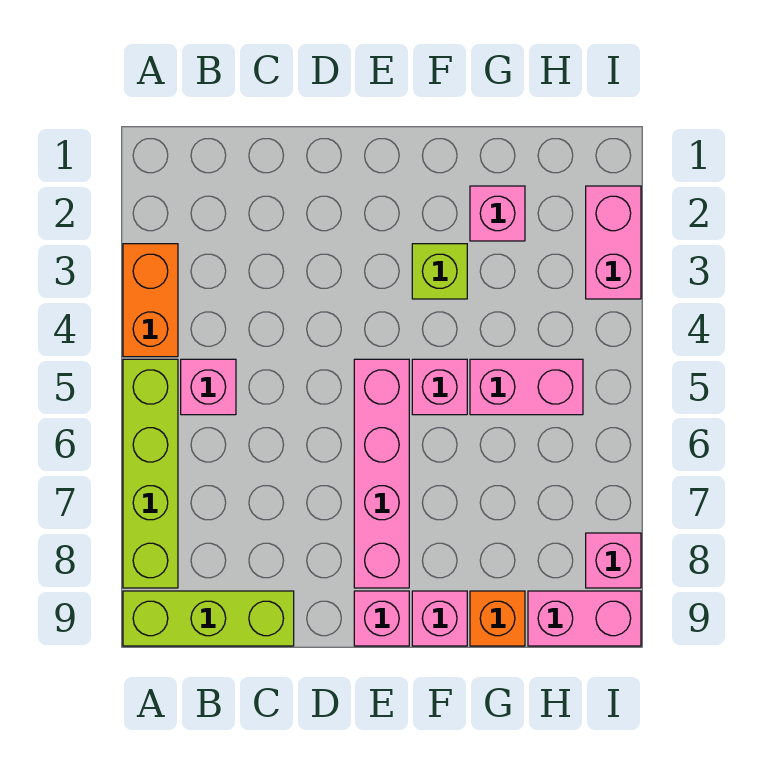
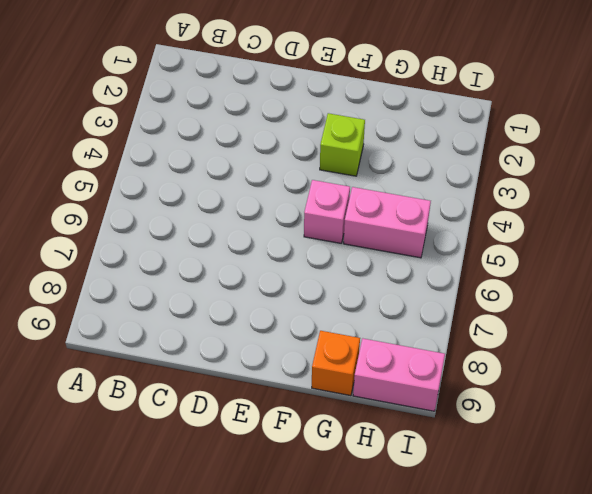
none -> orange brick A3:A4 level 1
none -> lime brick A5:A8 level 1
none -> lime brick A9:C9 level 1

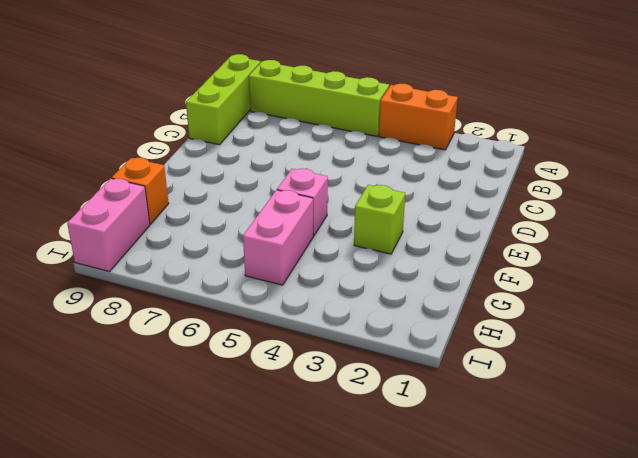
none -> pink brick B5 level 1
none -> pink brick E5:E8 level 1
none -> pink brick E9 level 1

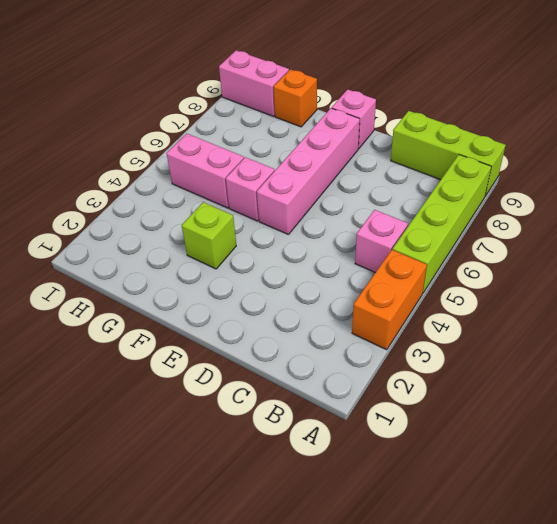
none -> pink brick F9 level 1
none -> pink brick G2 level 1
none -> pink brick I2:I3 level 1

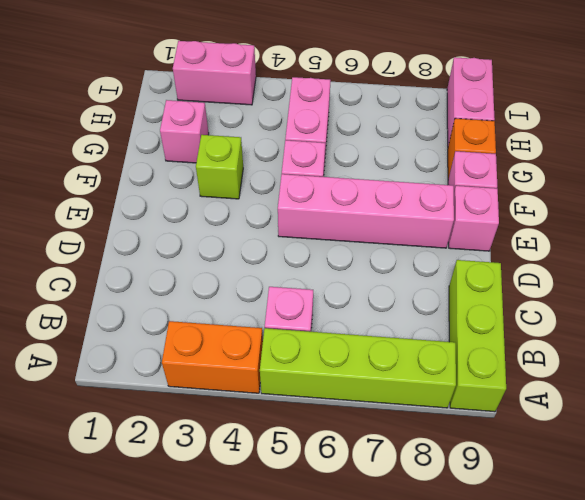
none -> pink brick I8 level 1

